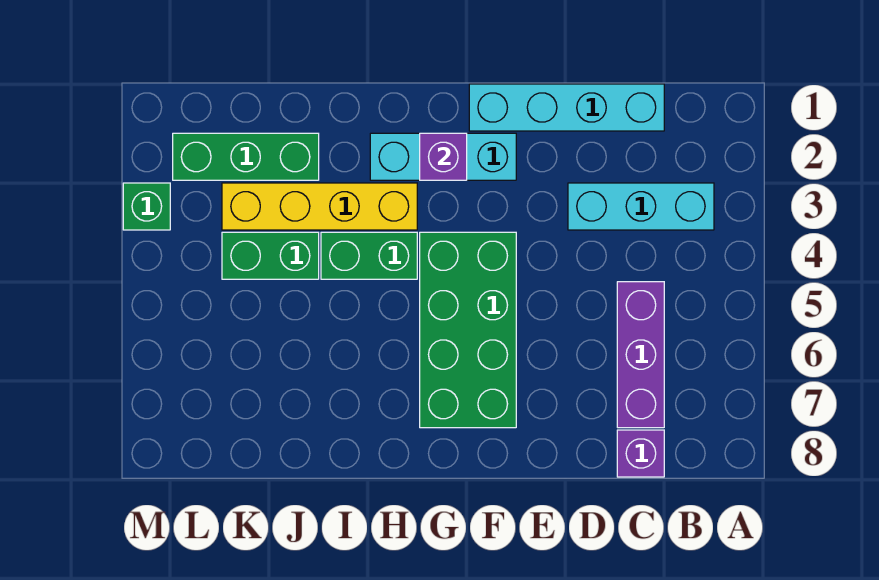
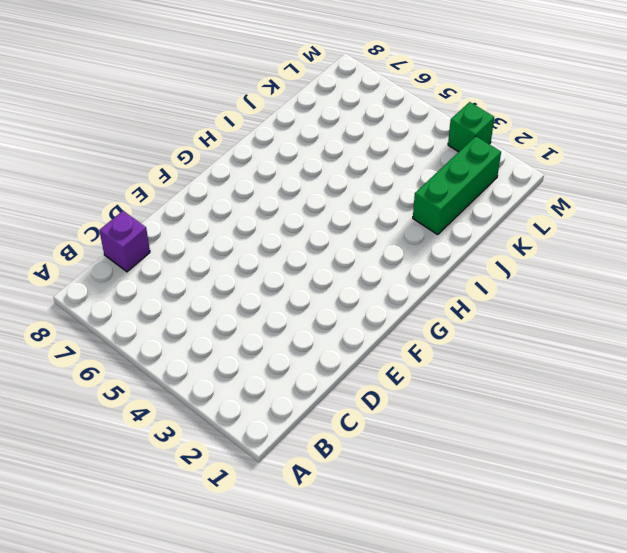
none -> cyan brick B3:D3 level 1
none -> cyan brick C1:F1 level 1
none -> purple brick C5:C7 level 1

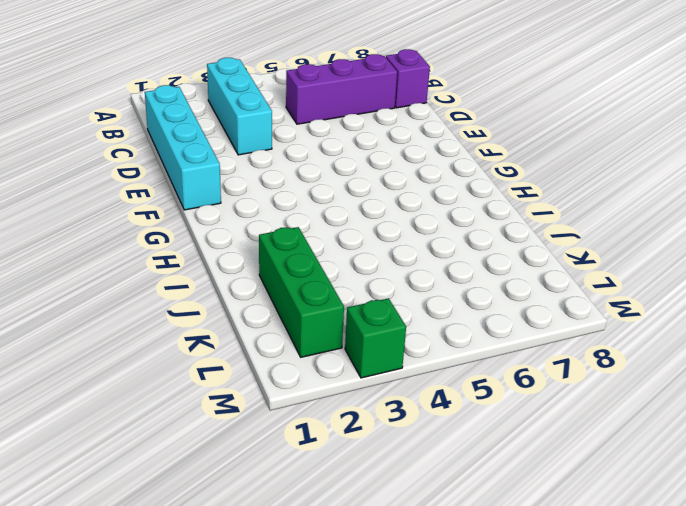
none -> cyan brick F2:H2 level 1
none -> green brick F4:G7 level 1
none -> yellow brick H3:K3 level 1

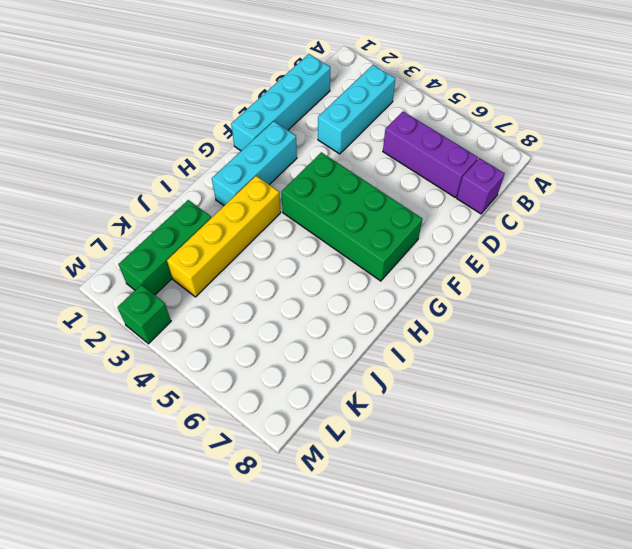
none -> green brick H4:I4 level 1
none -> green brick J4:K4 level 1
none -> purple brick G2 level 2

